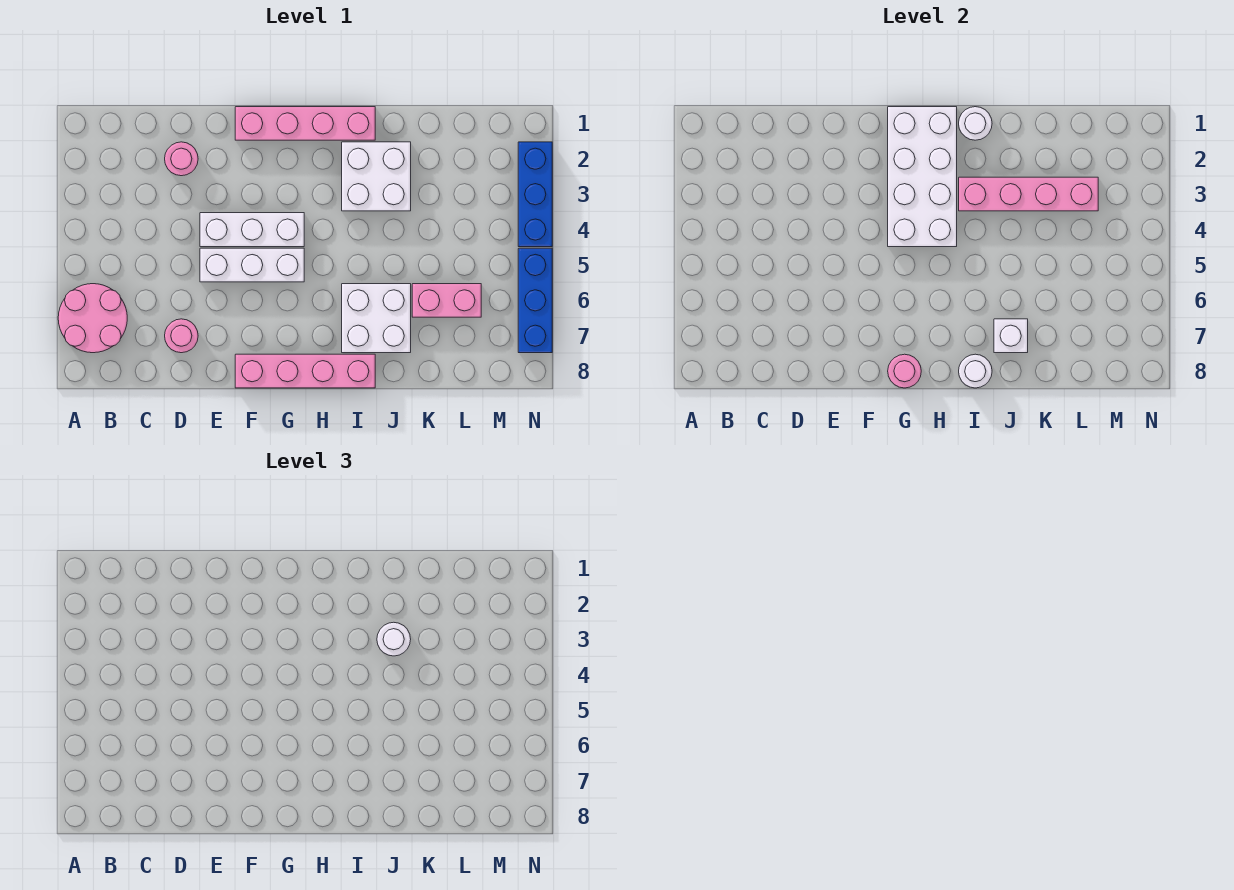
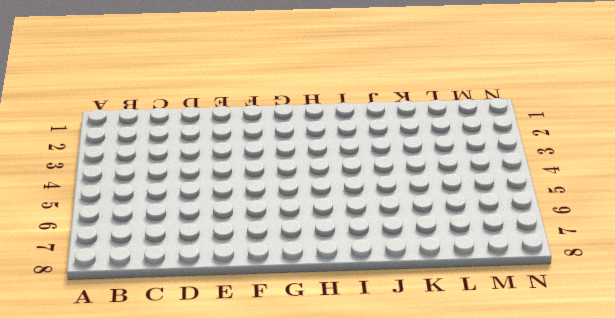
none -> pink round brick A6:B7 level 1
none -> pink round brick D2 level 1
none -> pink round brick D7 level 1

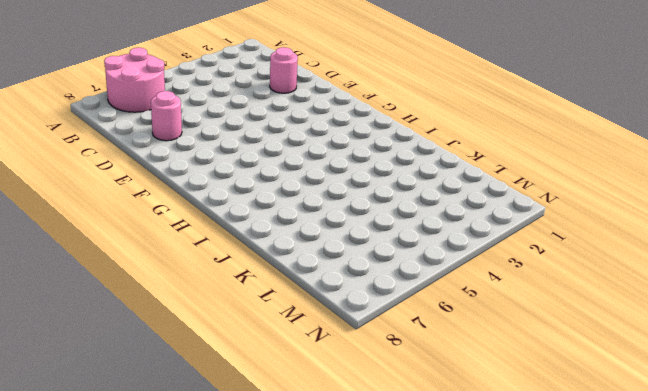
none -> white brick E4:G4 level 1
none -> white brick E5:G5 level 1
none -> pink brick F1:I1 level 1

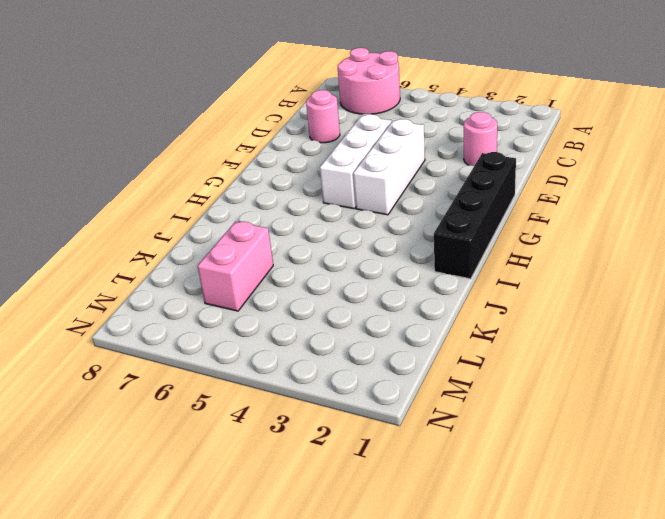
black brick F1:I1 level 1 -> pink brick F1:I1 level 1
none -> pink brick F8:I8 level 1
none -> white brick I2:J3 level 1
none -> white brick I6:J7 level 1

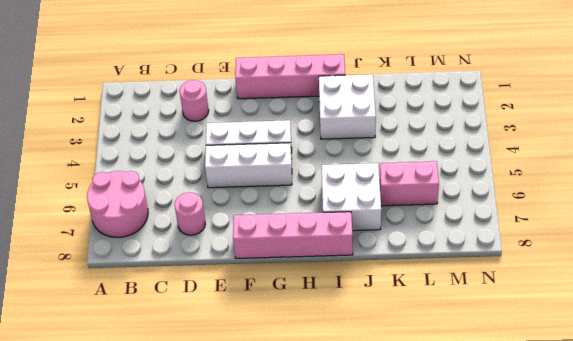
none -> blue brick N2:N4 level 1
none -> blue brick N5:N7 level 1
none -> white brick G1:H4 level 2

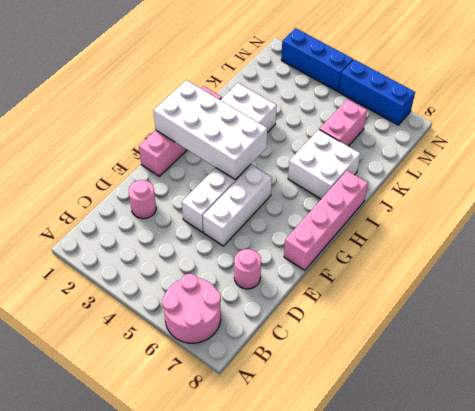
none -> pink round brick G8 level 2
none -> white round brick I1 level 2
none -> pink brick I3:L3 level 2

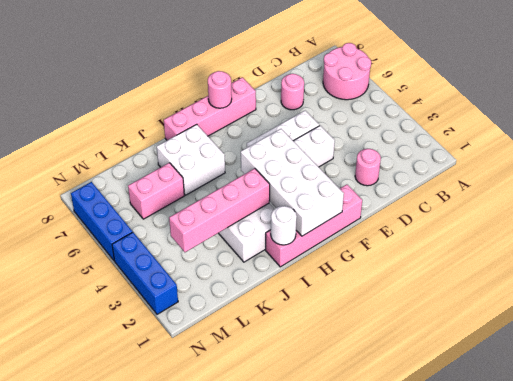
none -> white round brick I8 level 2
none -> white brick J7 level 2
none -> white round brick J3 level 3

